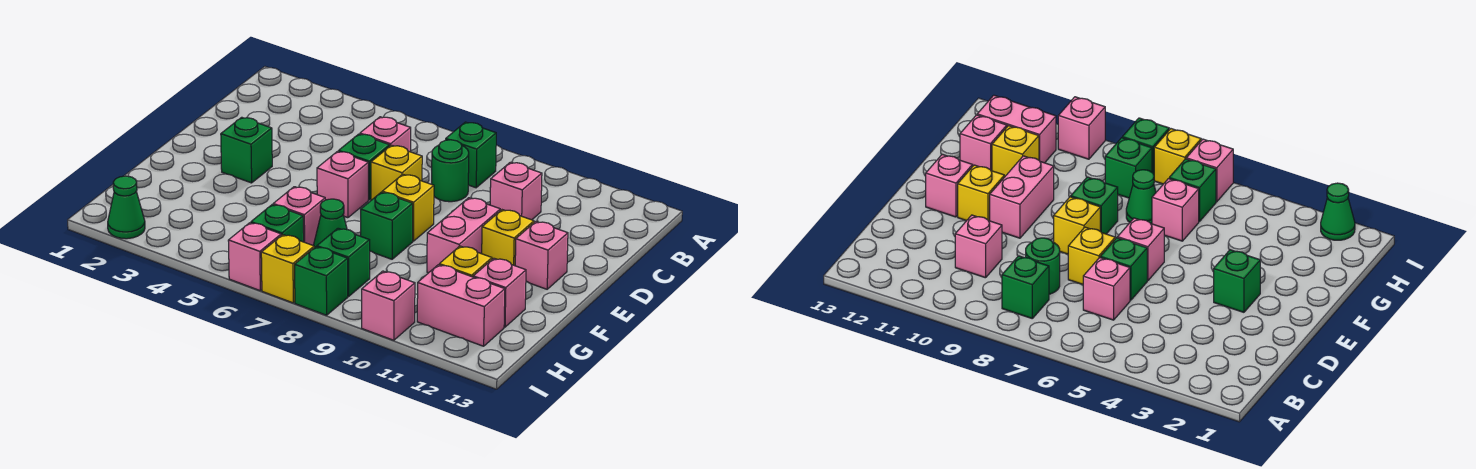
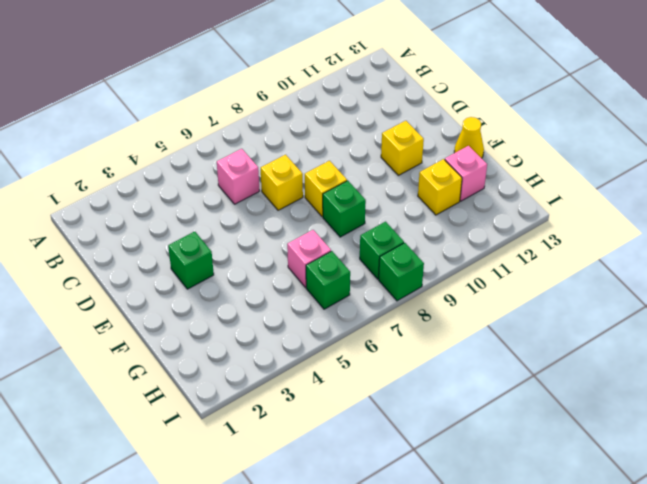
yellow cone F13 level 1 -> none
none -> green brick B8 level 1
none -> green round brick C8 level 1
none -> pink brick C10 level 1

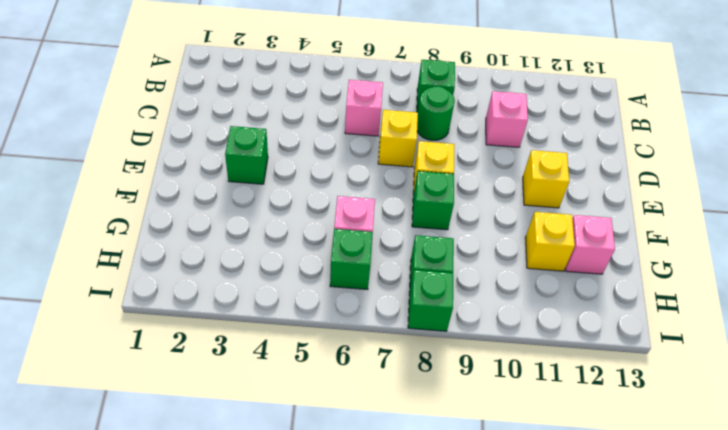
none -> green brick D6 level 1
none -> pink brick E6 level 1
none -> pink brick E10:F10 level 1

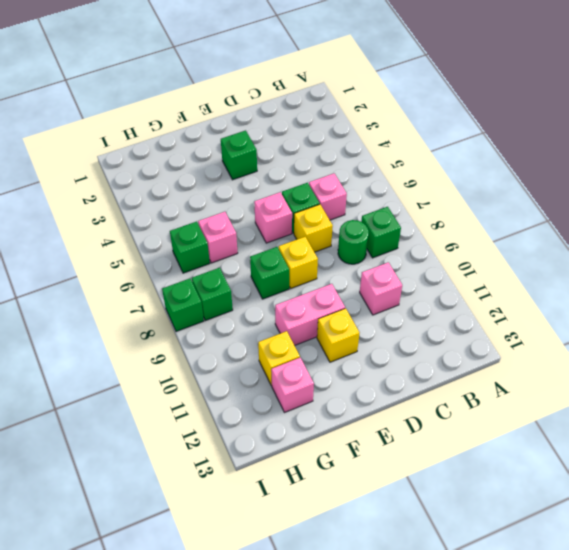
none -> pink brick E12 level 1
none -> green cone G7 level 1
none -> pink brick H11:H12 level 1

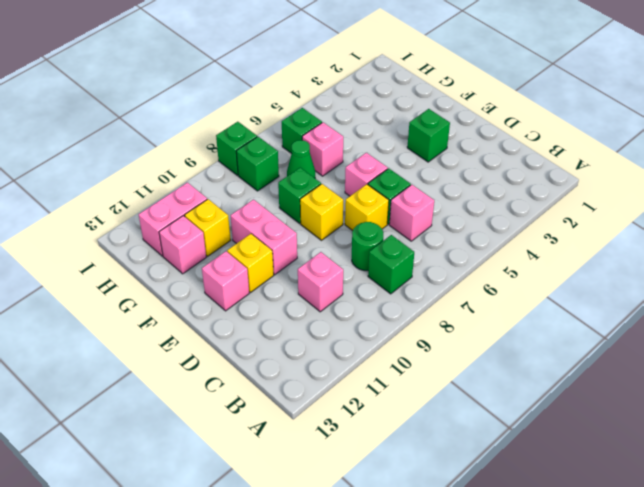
none -> green cone I2 level 1
none -> pink brick I6 level 1
none -> yellow brick I7 level 1

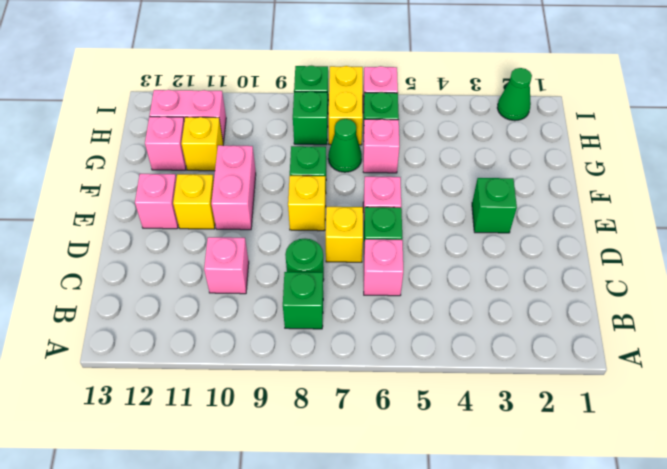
yellow brick H7:I7 level 1 -> yellow brick I7 level 1
none -> pink brick I10 level 1

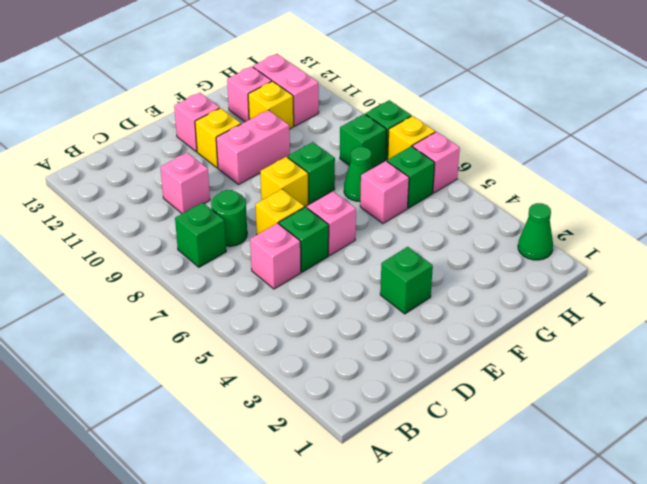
none -> pink brick I10 level 1

